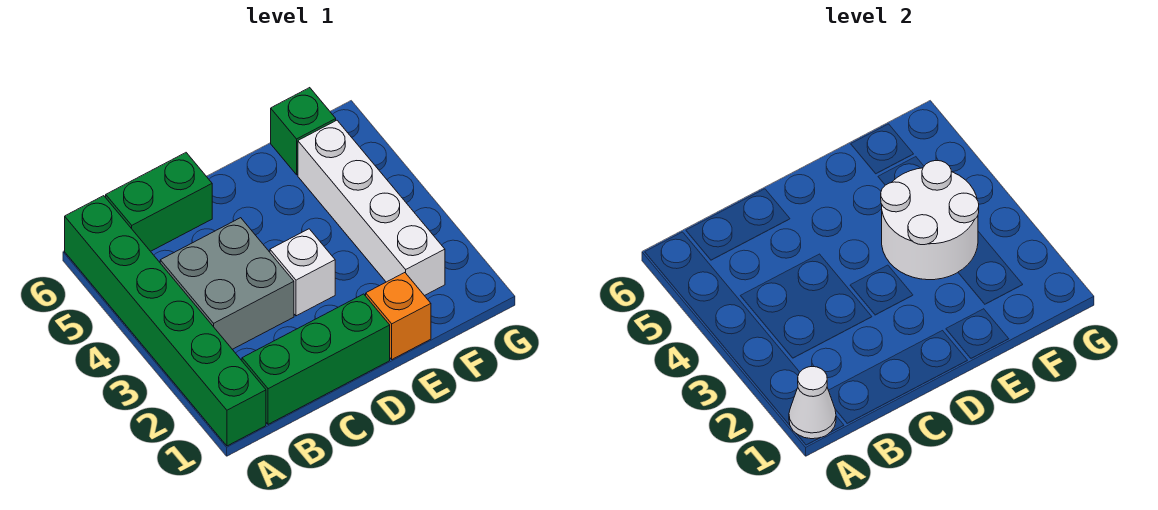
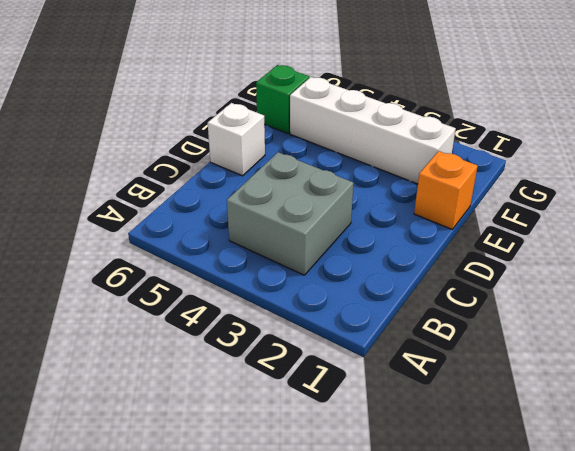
white brick D6 level 1 -> white brick D3 level 1
none -> green brick A1:A6 level 1
none -> green brick B1:D1 level 1

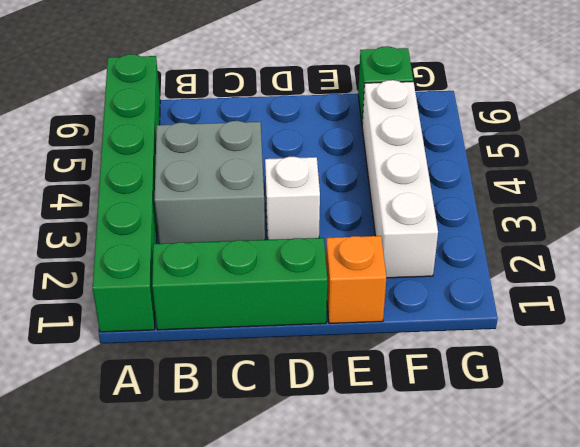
none -> green brick B6:C6 level 1
none -> white cone A1 level 2

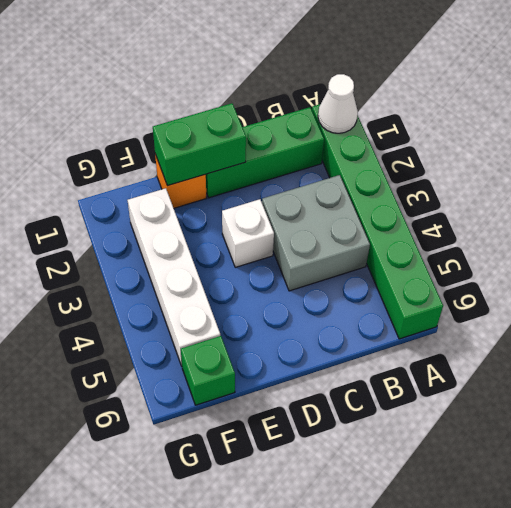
green brick D1:E1 level 2 -> green brick B6:C6 level 1
none -> white round brick E3:F4 level 2

